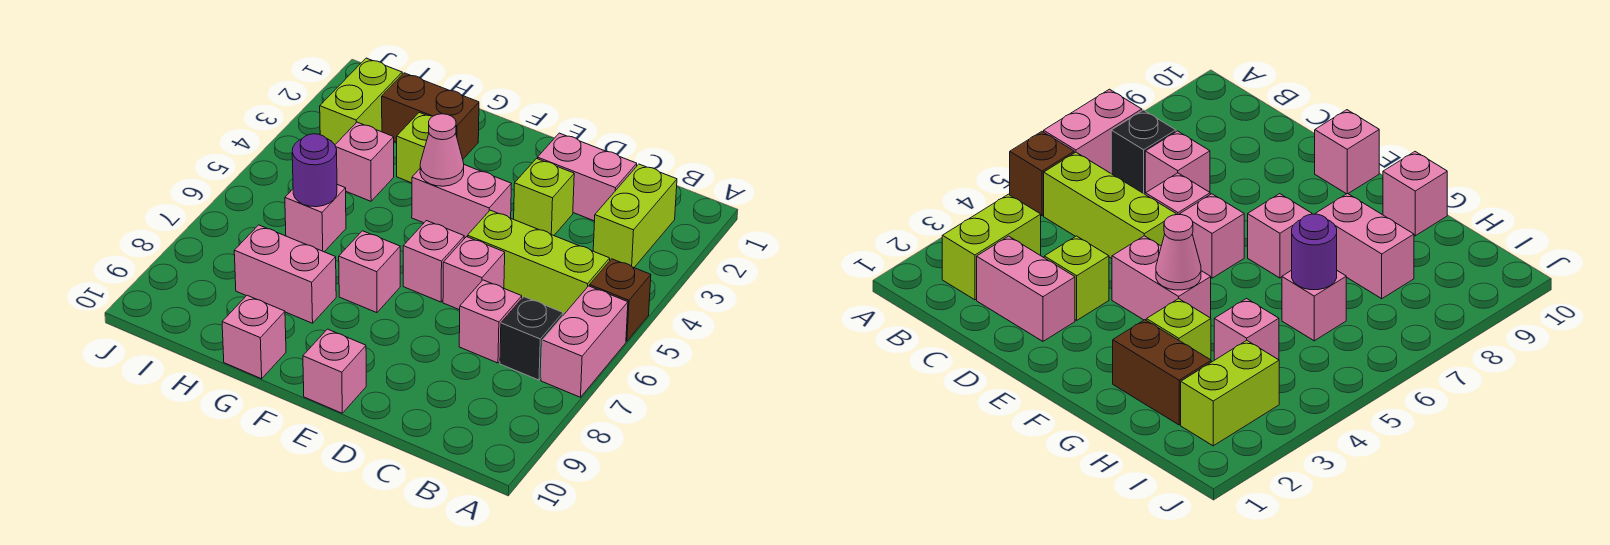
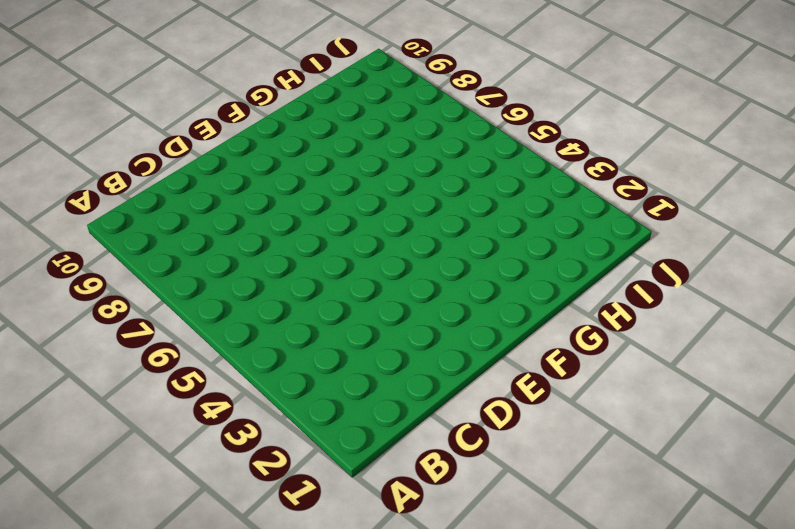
none -> brown brick A5 level 1
none -> pink brick A6:A7 level 1
none -> lime brick B2:B3 level 1

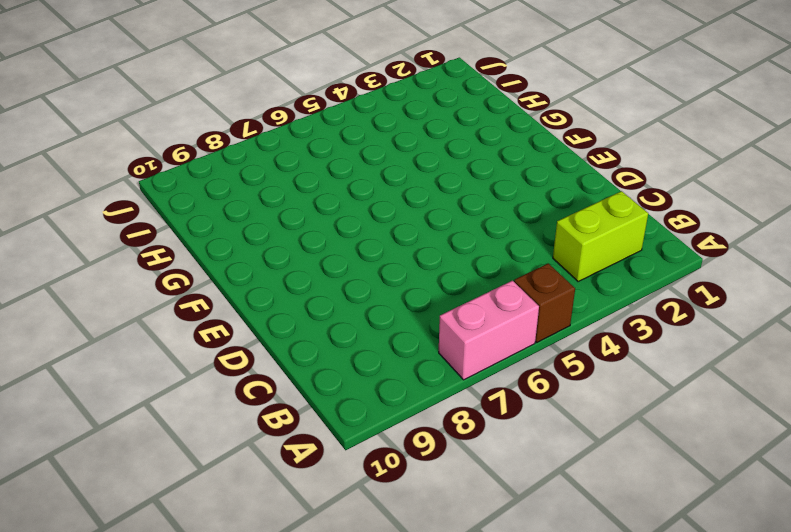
none -> lime brick B5:D5 level 1
none -> black brick B7 level 1
none -> pink brick C2:D2 level 1

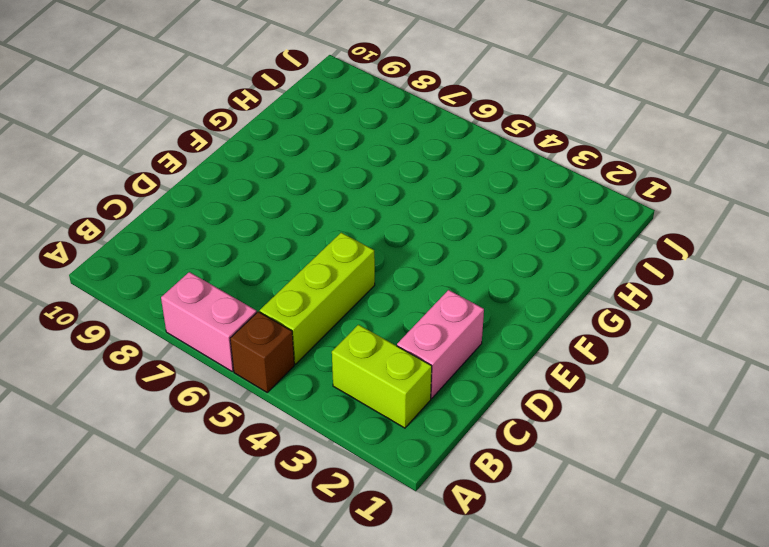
none -> black brick B7 level 1
none -> pink brick C7 level 1
none -> lime brick D3 level 1

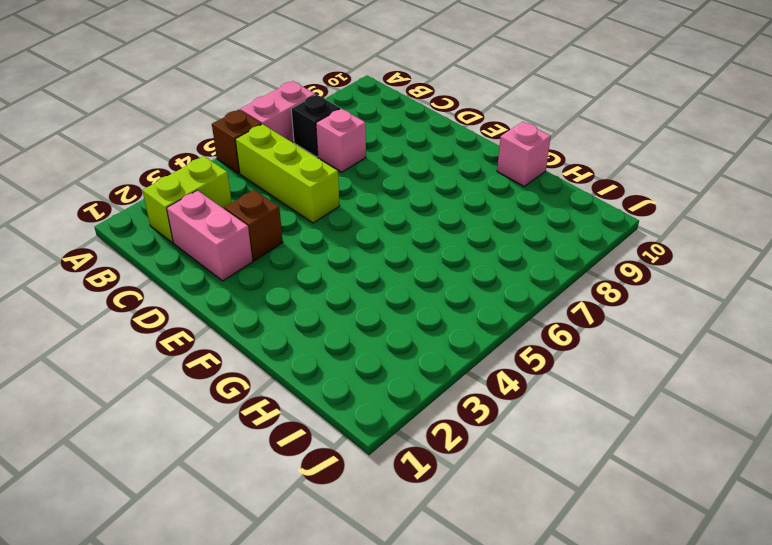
brown brick D3 level 1 -> lime brick D3 level 1
none -> pink brick D6 level 1
none -> pink brick E4:F4 level 1
none -> pink brick E6 level 1

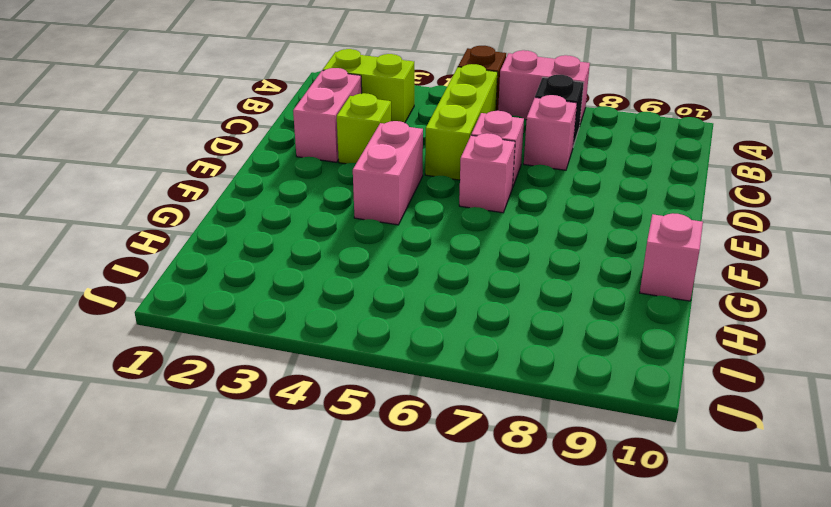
none -> pink brick E10 level 1
none -> pink brick F7 level 1
none -> brown brick G2:H2 level 1

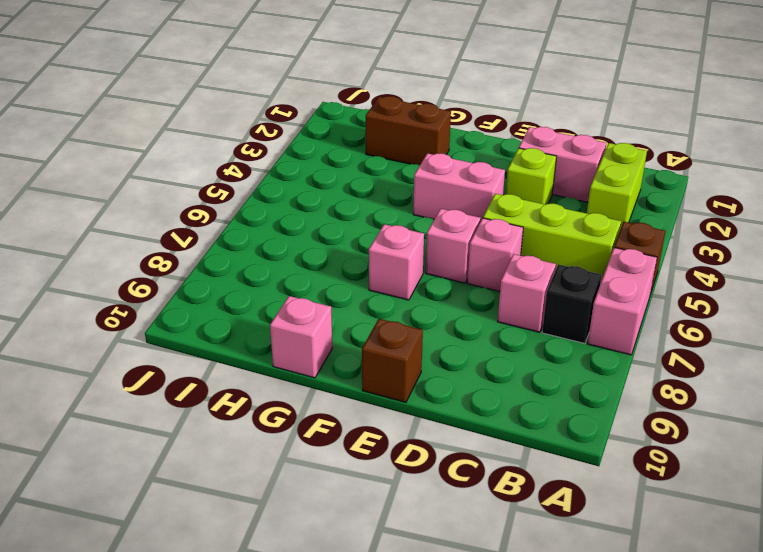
brown brick E10 level 1 -> pink brick E10 level 1
none -> lime brick G3 level 1
none -> pink brick G8:H8 level 1
none -> pink brick H4 level 1

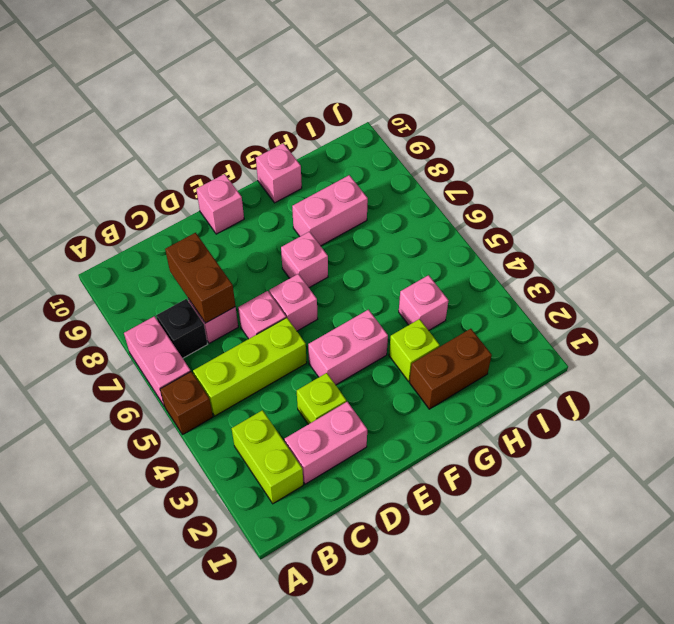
brown brick C7:C8 level 2 -> none
none -> pink brick H6 level 1
none -> lime brick I2:I3 level 1
none -> pink cone F4 level 2

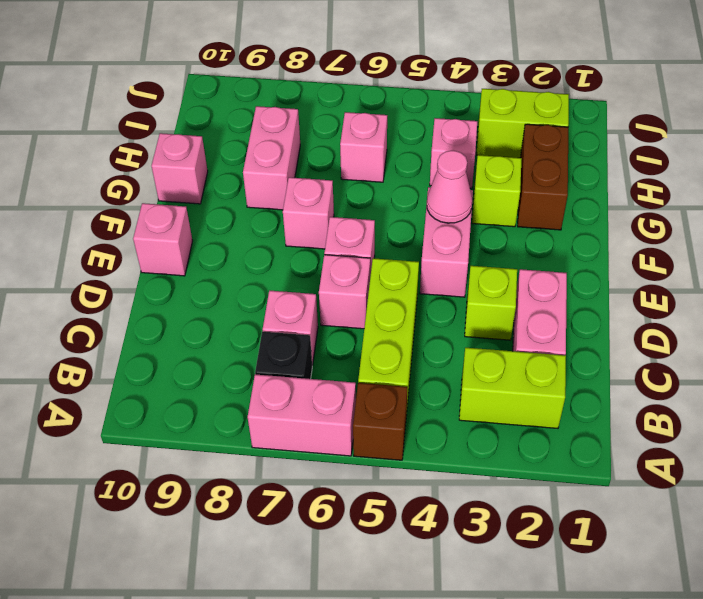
none -> purple round brick H6 level 2

